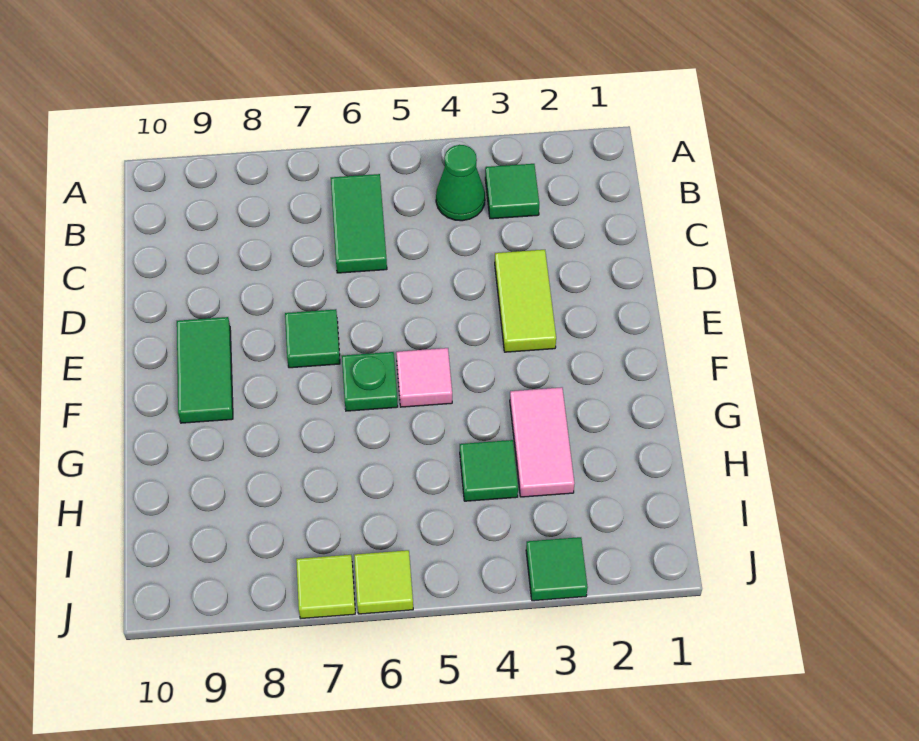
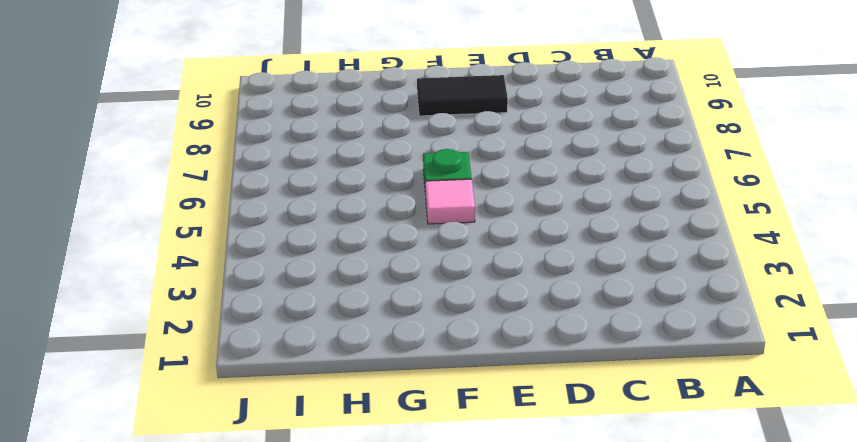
black tile E9:F9 level 1 -> green tile E9:F9 level 1
none -> green tile B3 level 1
none -> green cone B4 level 1
none -> green tile B6:C6 level 1

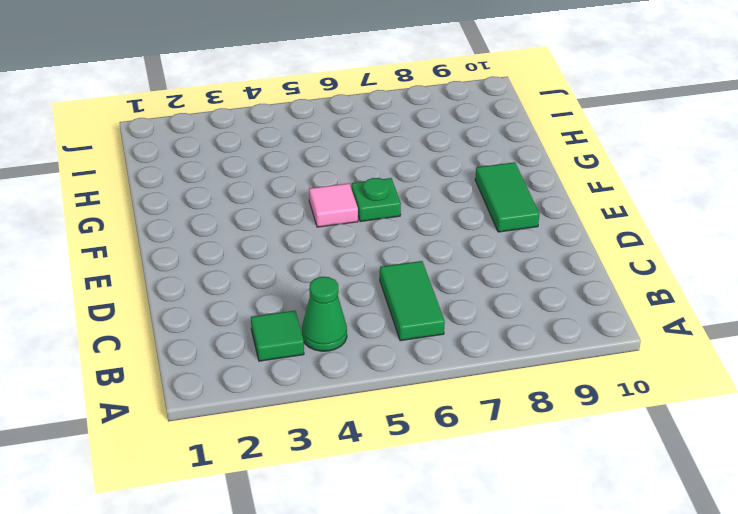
none -> lime tile D3:E3 level 1
none -> green tile E7 level 1
none -> pink tile G3:H3 level 1

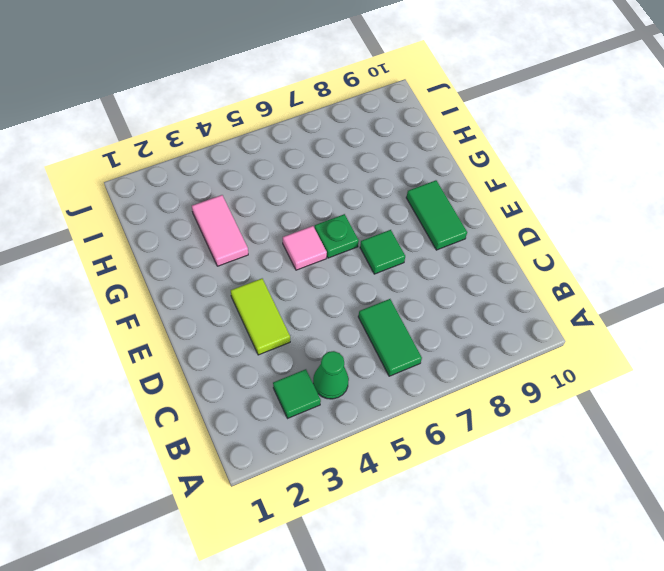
none -> green tile H4 level 1
none -> green tile J3 level 1
none -> lime tile J6 level 1

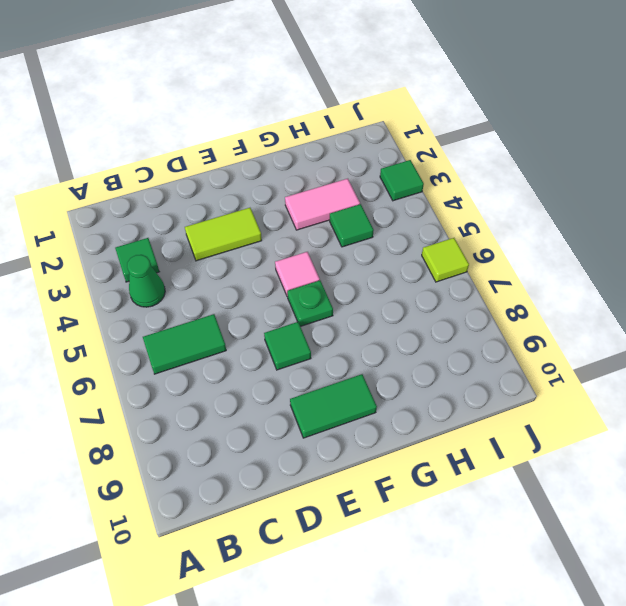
none -> lime tile J7 level 1

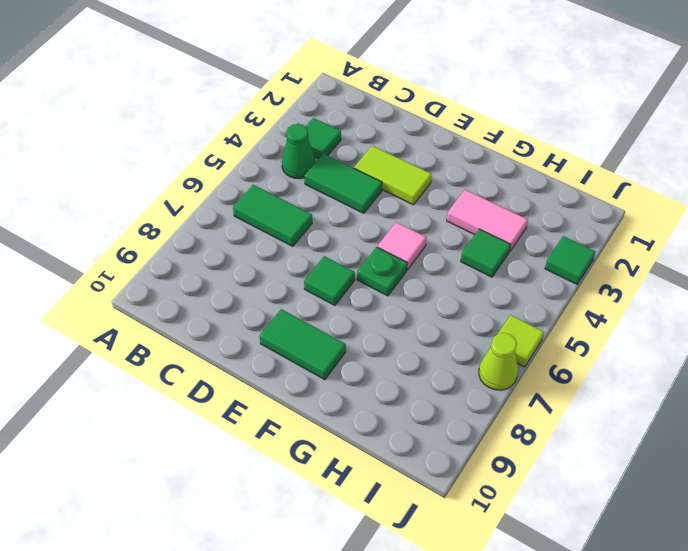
green tile C4:D4 level 1 -> none
lime cone J7 level 1 -> lime tile J7 level 1

